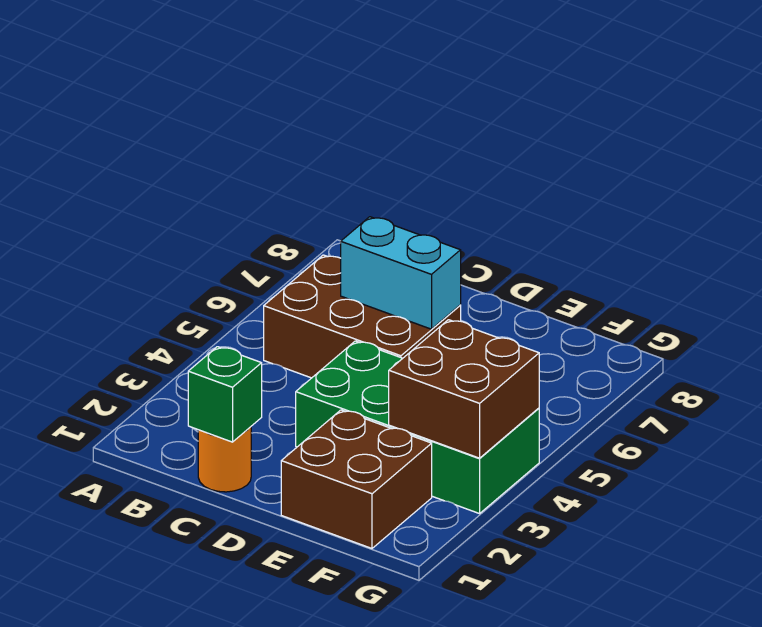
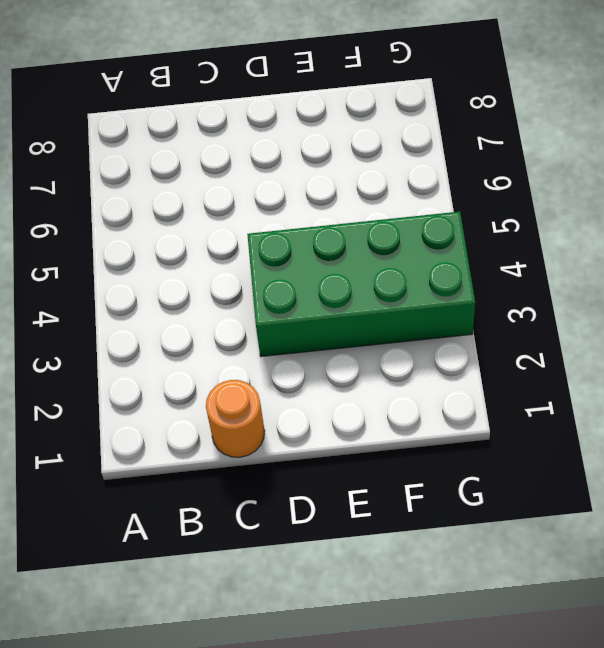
none -> brown brick B5:D6 level 1
none -> brown brick E1:F2 level 1

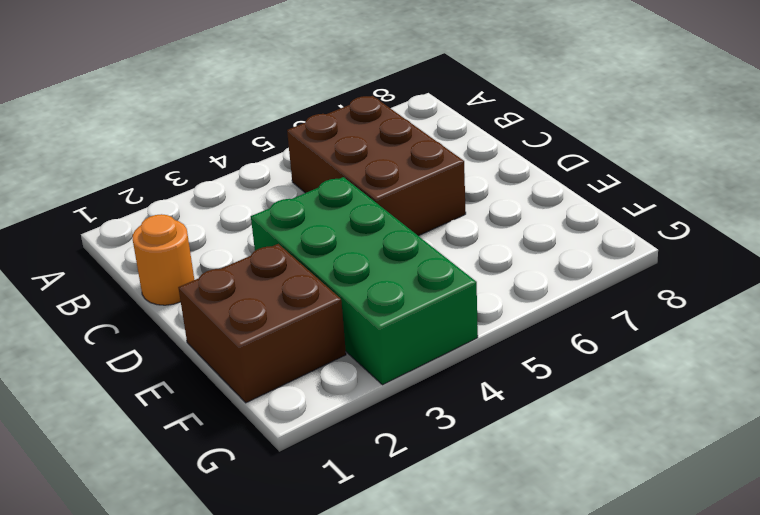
none -> green brick C1 level 2
none -> cyan brick C6:D6 level 2

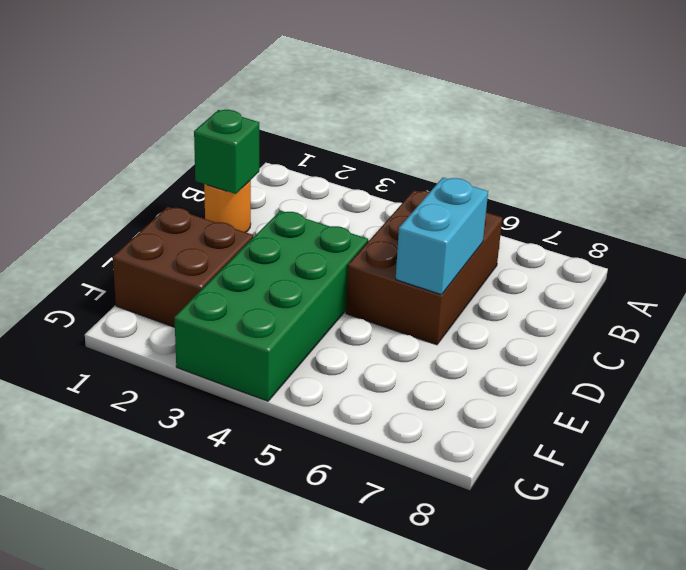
none -> brown brick F3:G4 level 2

